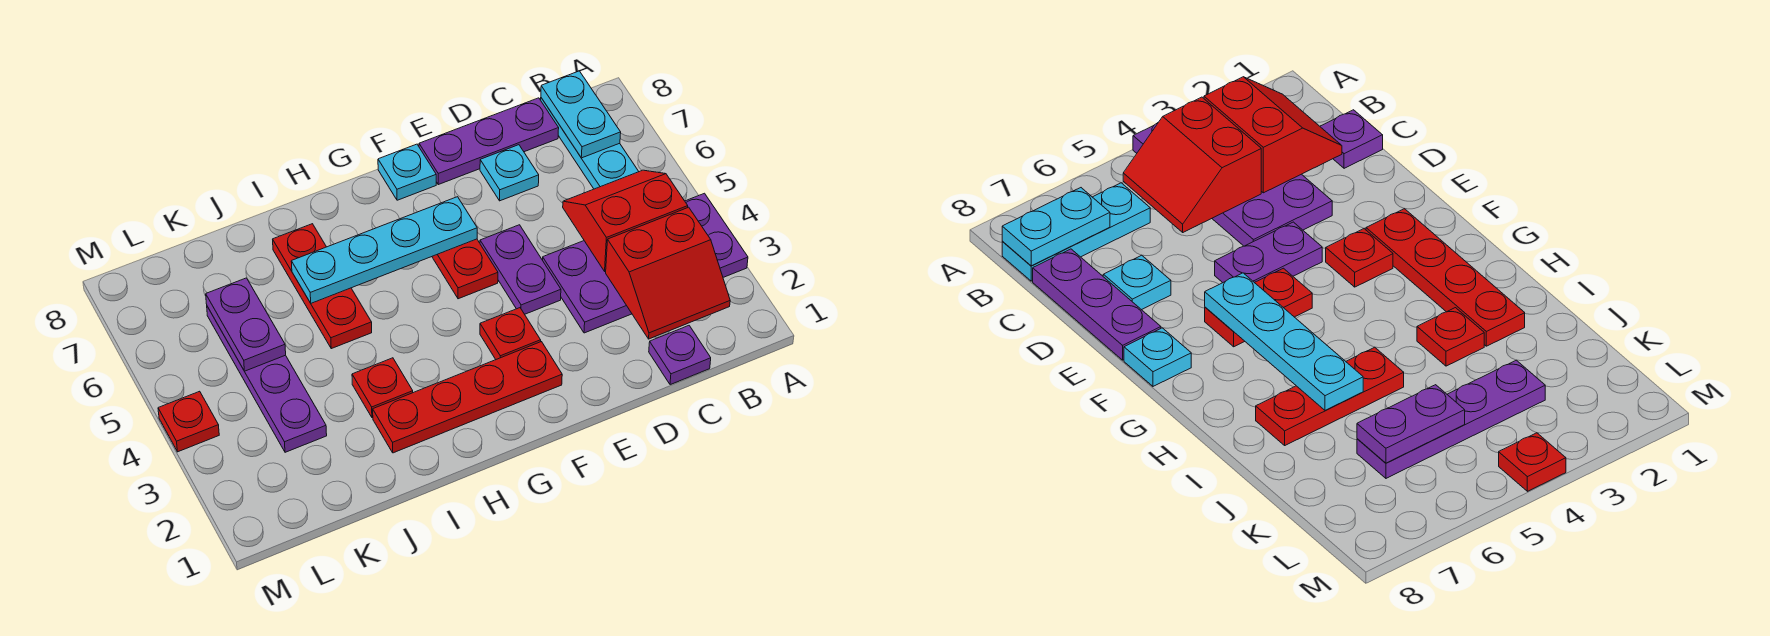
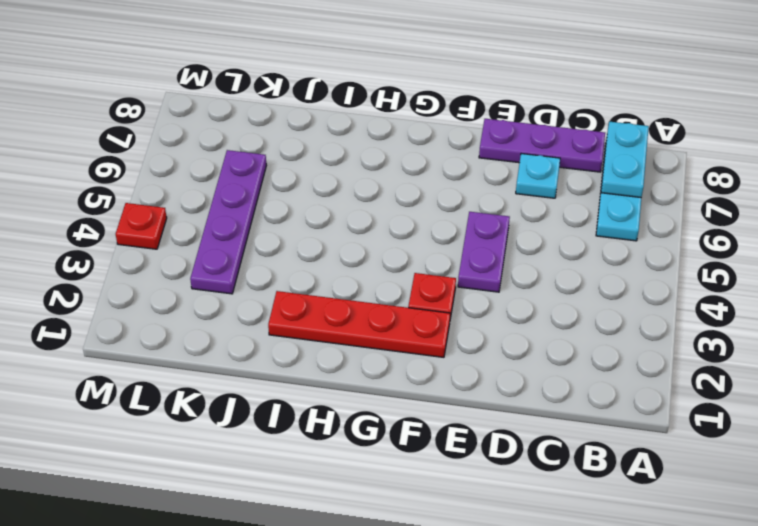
none -> purple plate A3:D4 level 1
none -> purple plate C1 level 1
none -> red plate F5:F6 level 1

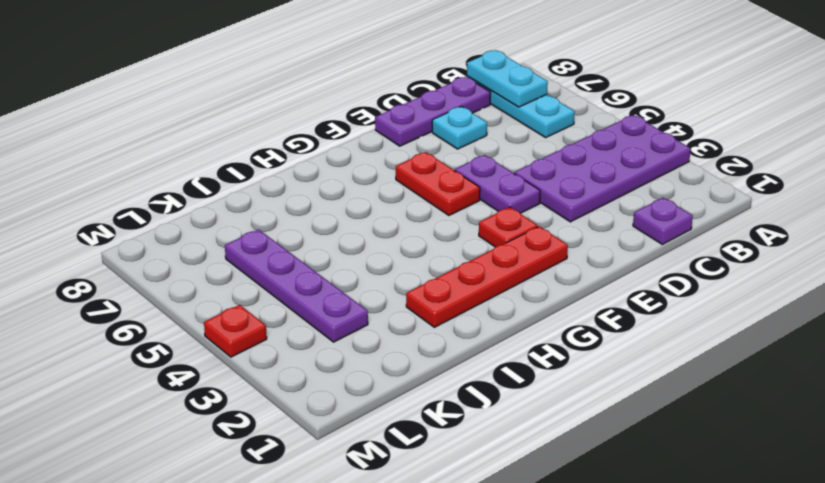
none -> cyan plate F8 level 1
none -> red plate I3 level 1
none -> red plate I5:I7 level 1

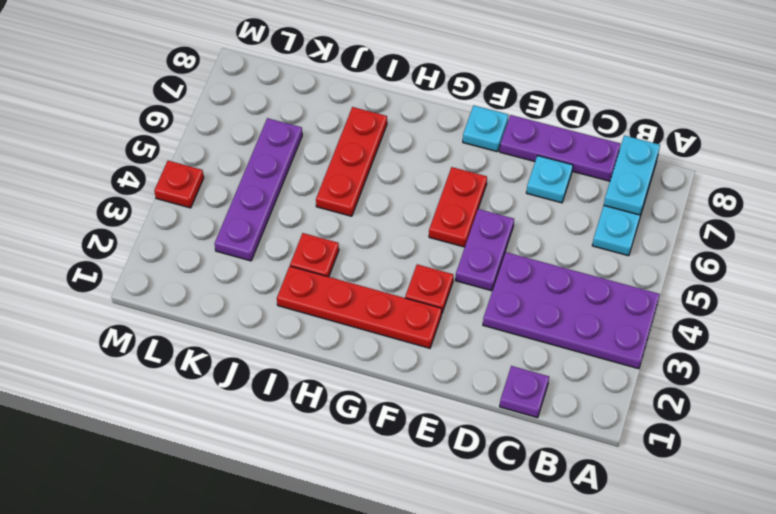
none -> red slope B2:C3 level 2 top 3
none -> red slope B4:C5 level 2 top 4
none -> cyan plate F6:I6 level 2

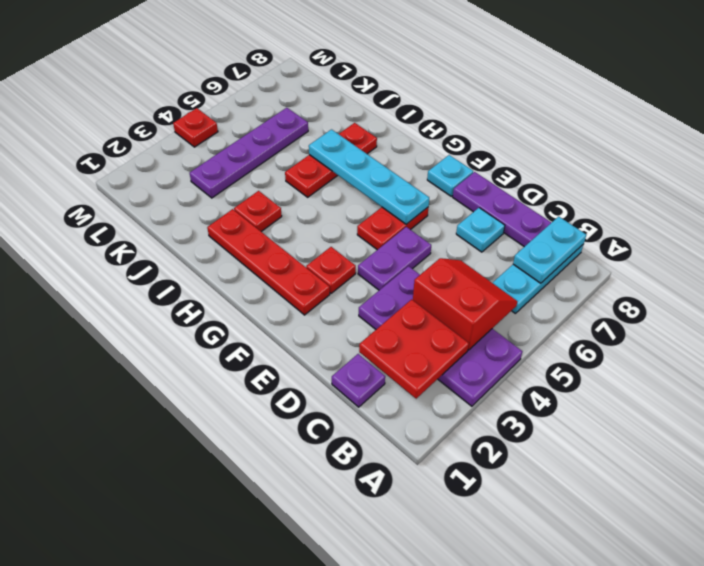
red plate B2:C3 level 2 -> red slope B2:C3 level 2 top 3
none -> purple plate K5:K6 level 2

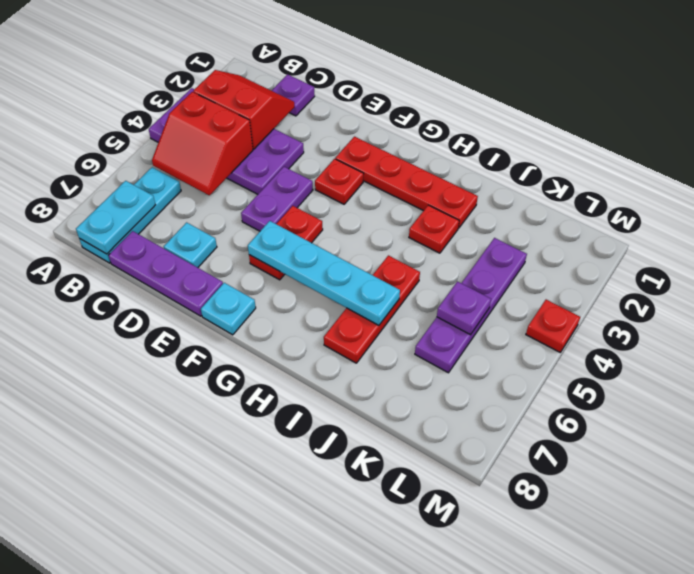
purple plate K5 level 2 -> purple plate K5:K6 level 2

